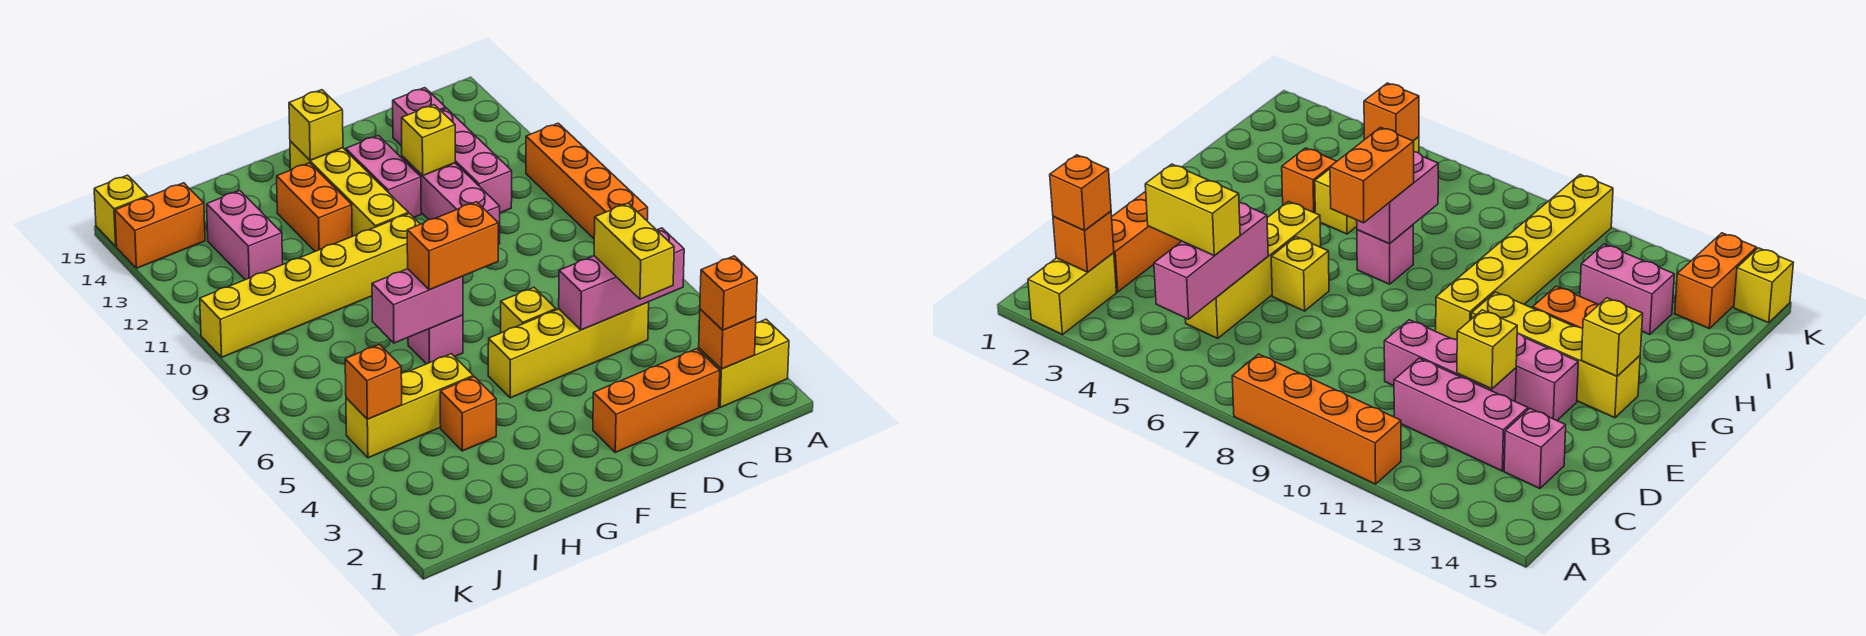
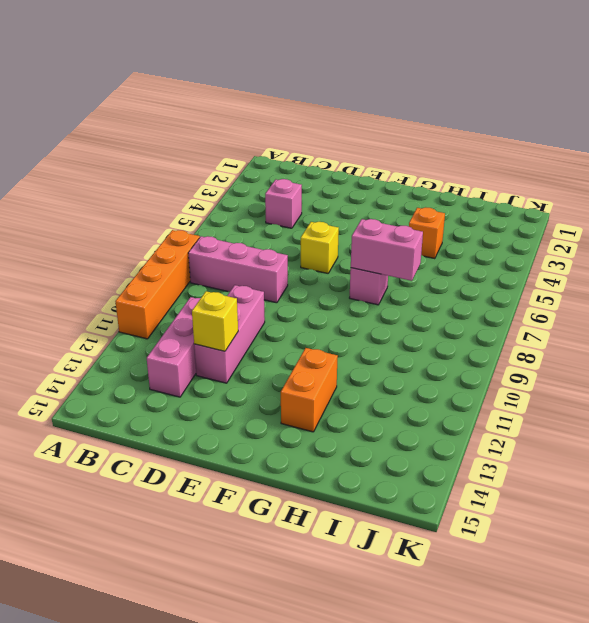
pink brick B8:D8 level 1 -> pink brick B5:D5 level 2
pink brick C4 level 1 -> pink brick C14 level 1
none -> yellow brick A2:B2 level 1
none -> orange brick C2:E2 level 1
none -> yellow brick C5:F5 level 1

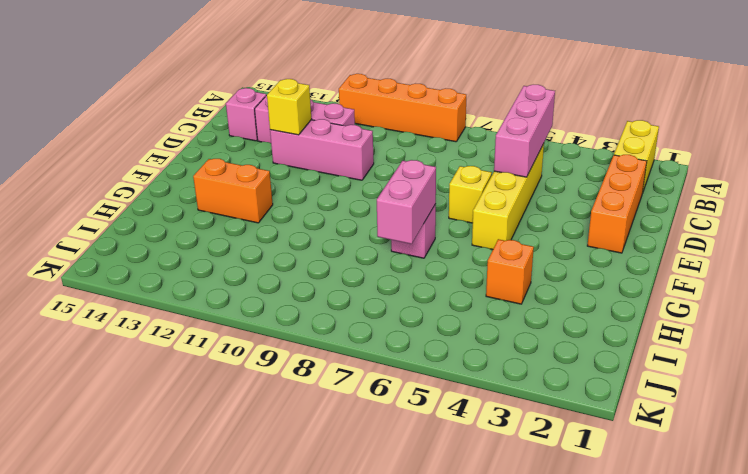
none -> pink brick E12:E13 level 1
none -> yellow brick F10:K10 level 1
none -> yellow brick F11:F14 level 1

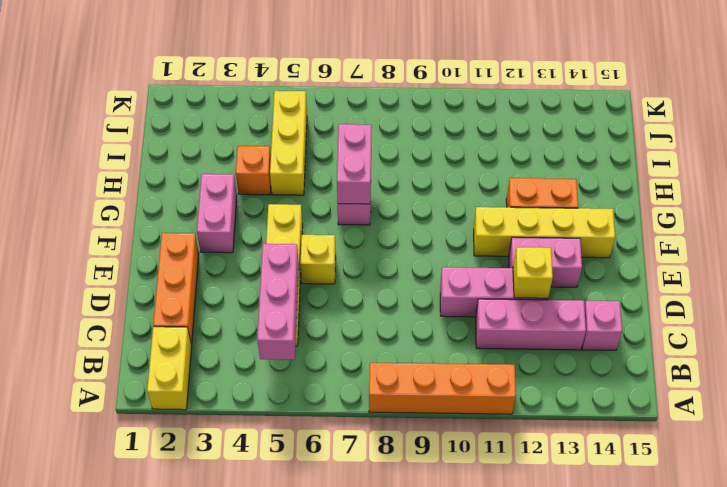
pink brick F3:G3 level 1 -> pink brick I12:I13 level 1
none -> yellow brick F10:K10 level 1
none -> orange brick J14:K14 level 1
none -> yellow brick K15 level 1

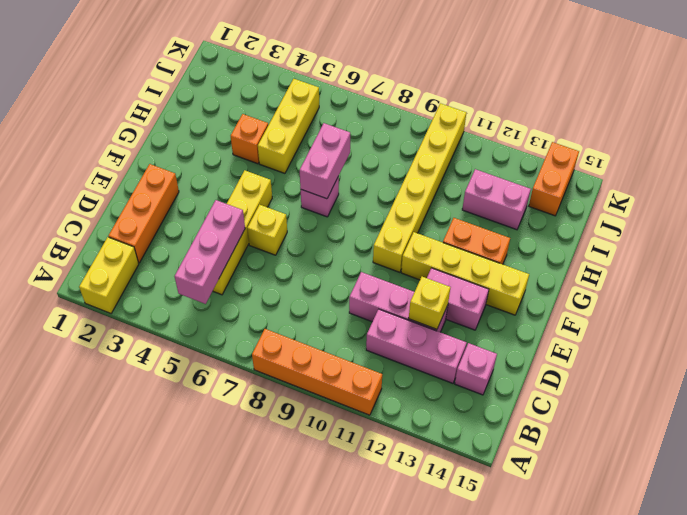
none -> yellow brick K15 level 1
none -> orange brick B2 level 2
none -> yellow brick F14 level 2

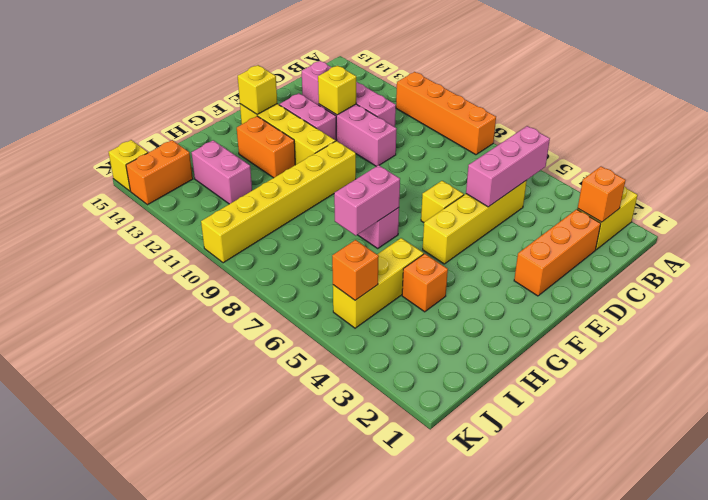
none -> orange brick B2 level 3
none -> yellow brick C4:C5 level 3
none -> orange brick F7:G7 level 3

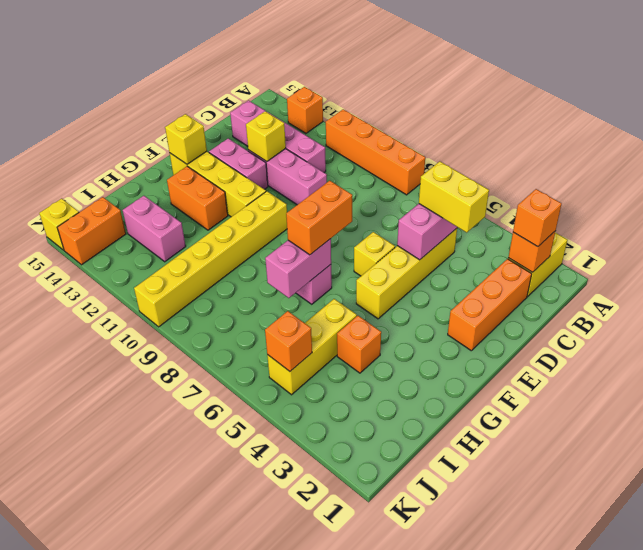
orange brick A13 level 1 -> none

